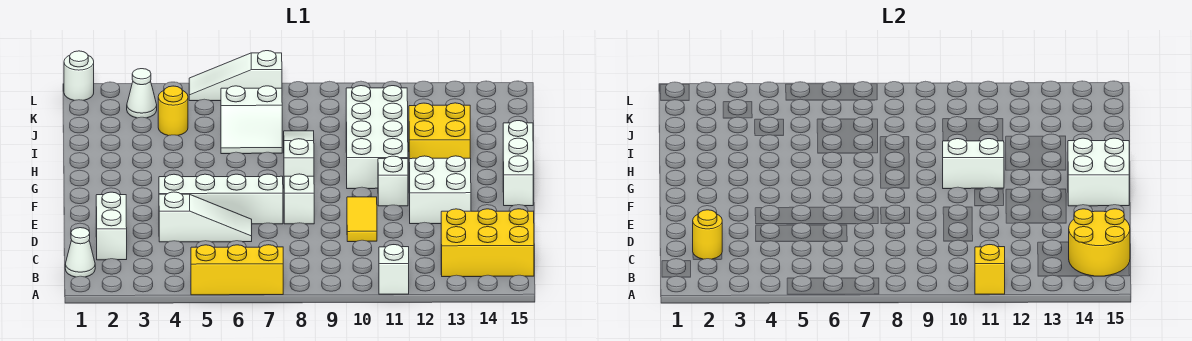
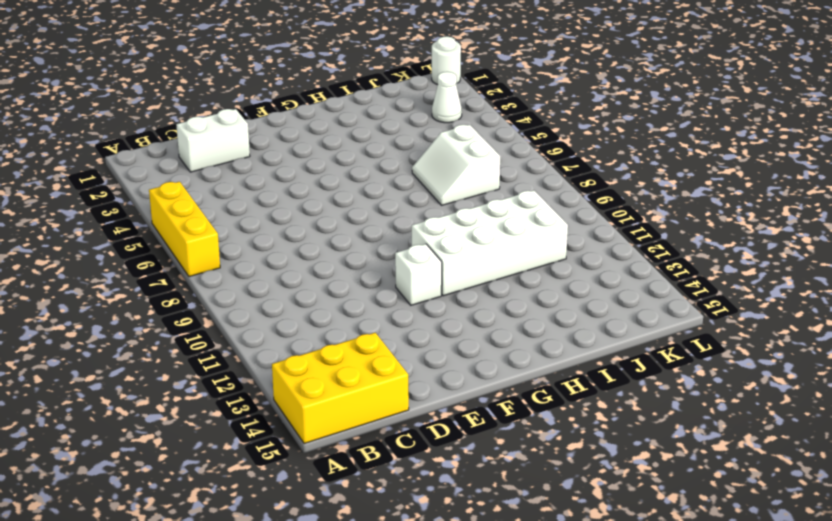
yellow brick A14:C15 level 1 -> yellow brick B13:C15 level 1
none -> white brick A11 level 1
none -> white cone B1 level 1
none -> white slope D4:D6 level 1 top 4

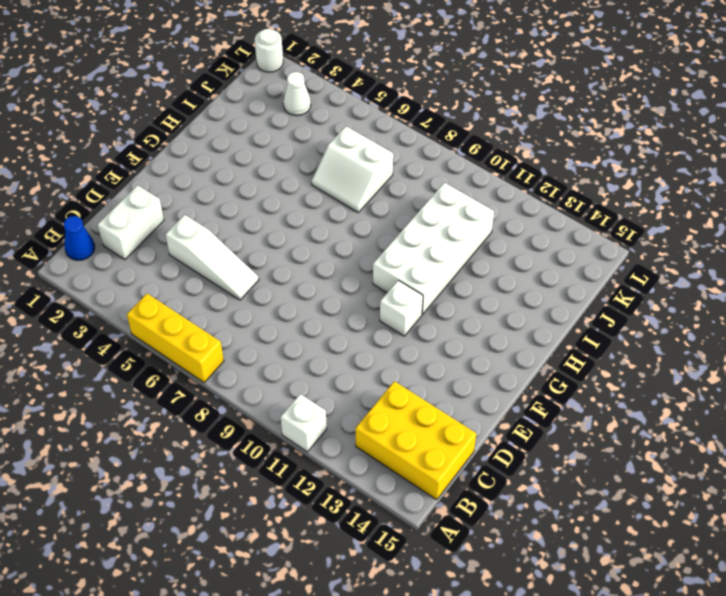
blue cone B1 level 1 -> white cone B1 level 1
none -> yellow tile D10:E10 level 1
none -> white brick E4:E7 level 1
none -> white brick E8 level 1

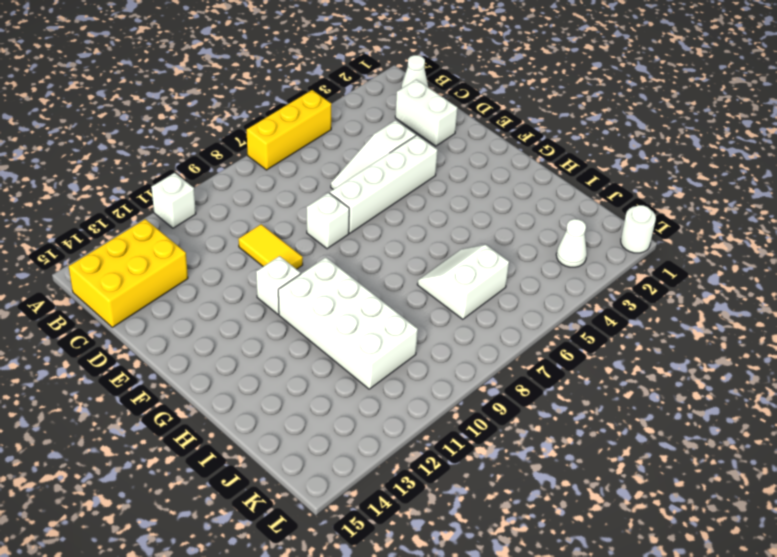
none -> white brick E12:F13 level 1
none -> white brick F15:H15 level 1
none -> white slope G8:I8 level 1 top G

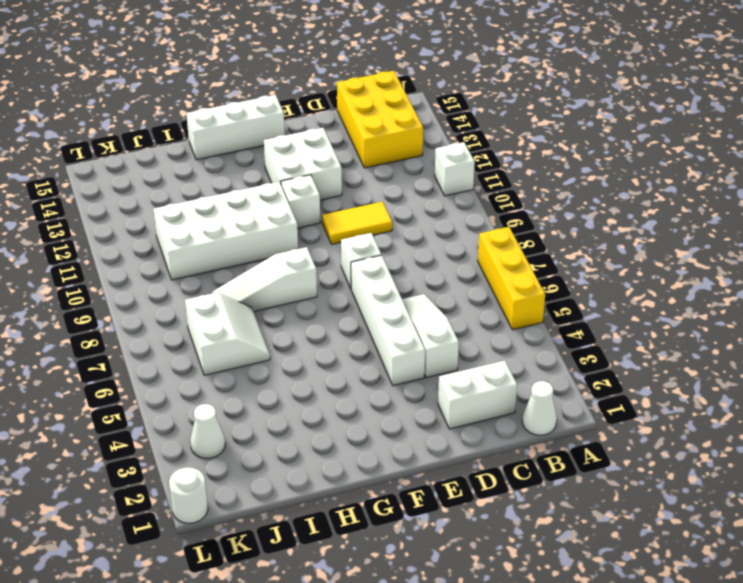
none -> yellow brick H12:I13 level 1
none -> yellow round brick J4 level 1
none -> white slope L5:L7 level 1 top 7

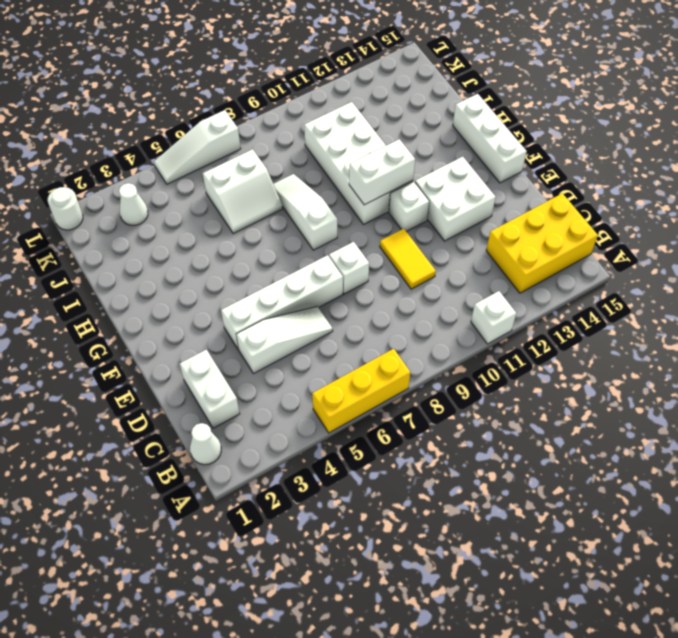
none -> yellow brick H12:I13 level 1
none -> yellow round brick J4 level 1
none -> yellow brick A11 level 2

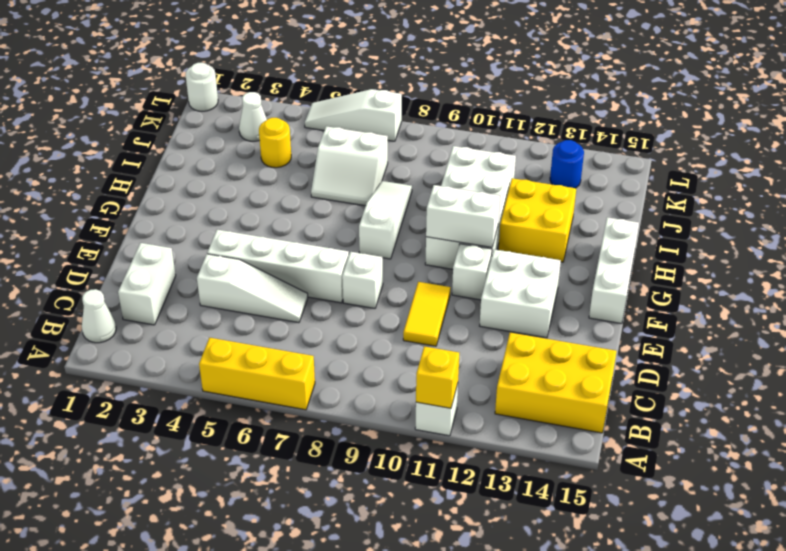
blue round brick K13 level 1 -> none
none -> yellow round brick B14:C15 level 2
none -> yellow round brick C2 level 2
none -> white brick F14:G15 level 2

